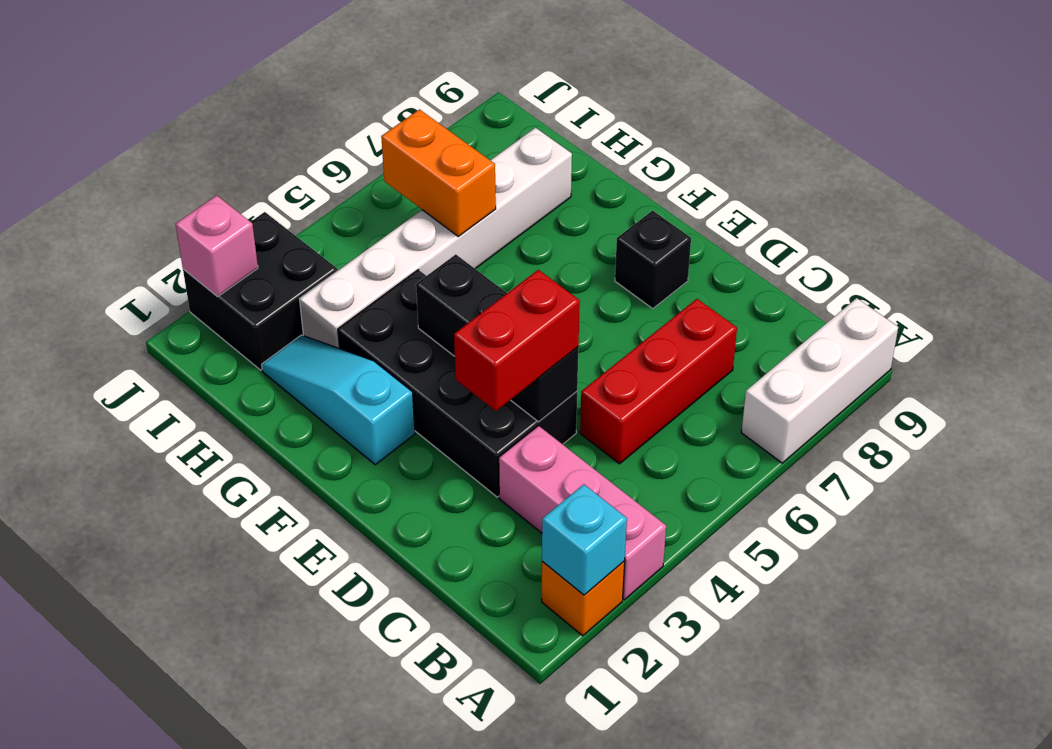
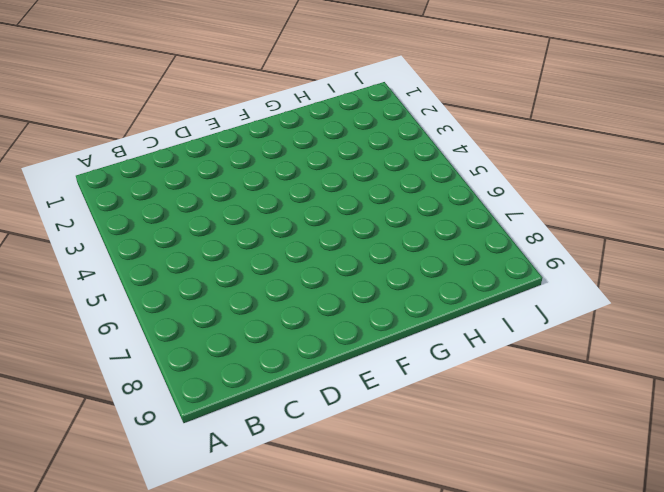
none -> orange brick A2 level 1
none -> pink brick A3:C3 level 1
none -> white brick A7:A9 level 1

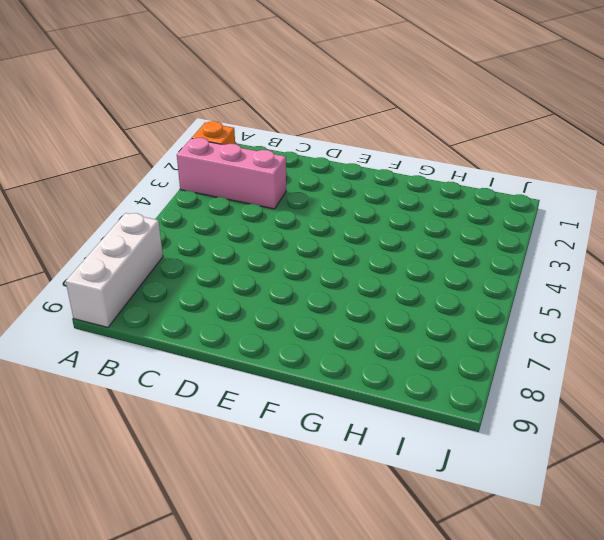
none -> red brick C5:C7 level 1
none -> black brick D3:G4 level 1
none -> black brick E8 level 1

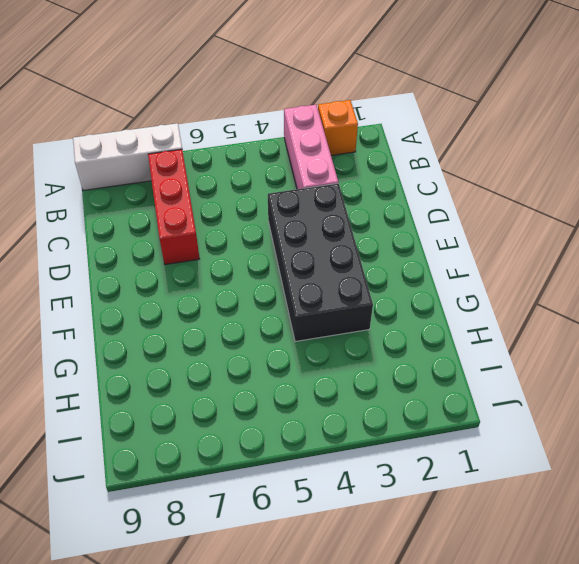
red brick B7:D7 level 1 -> red brick C5:C7 level 1
none -> black brick E8 level 1
none -> cyan slope F2:H2 level 1 top F
none -> white brick H3:H8 level 1

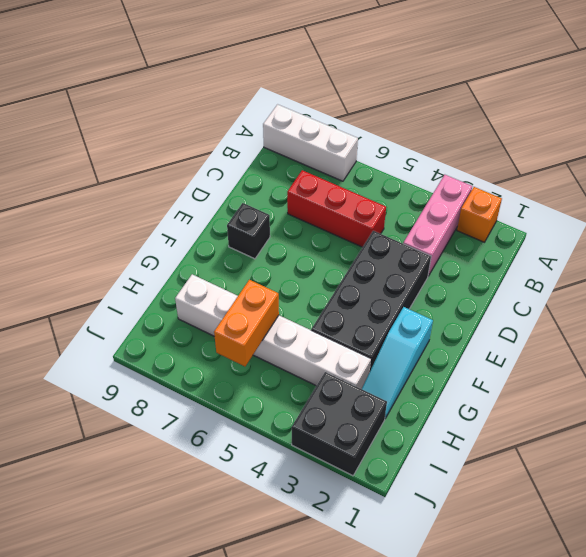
none -> cyan brick A2 level 2
none -> black brick D4:F4 level 2
none -> pink brick J2 level 2

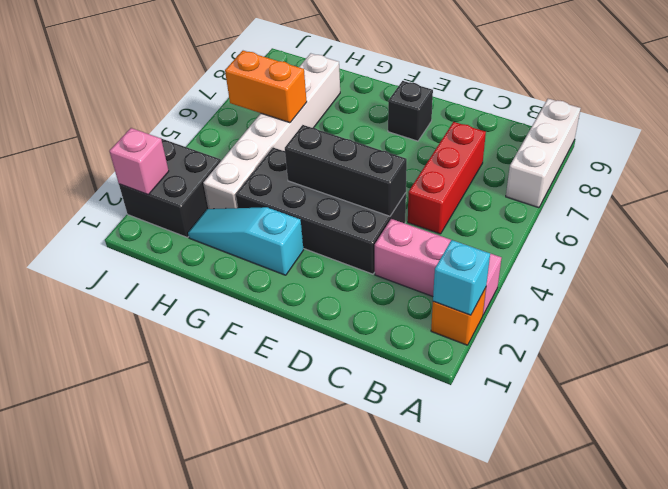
none -> red brick D3:D4 level 3

